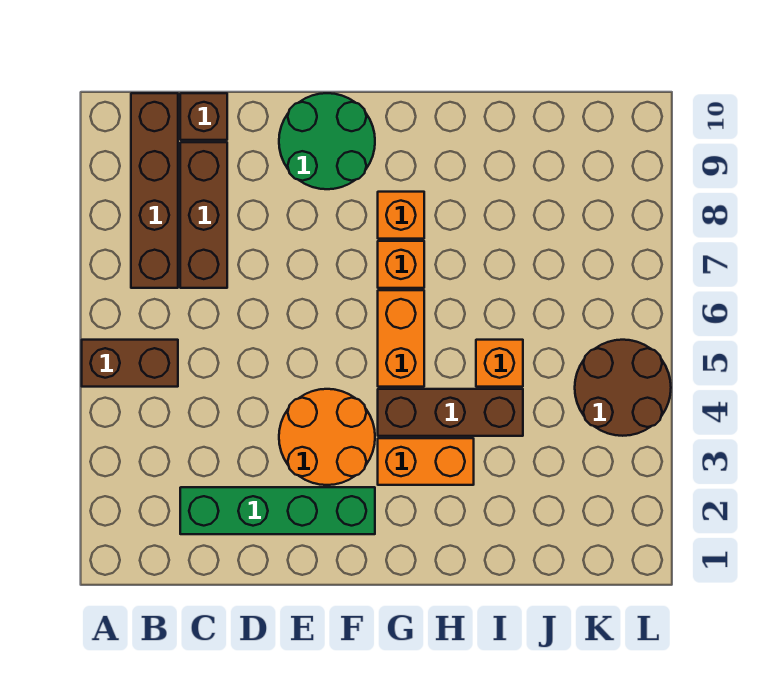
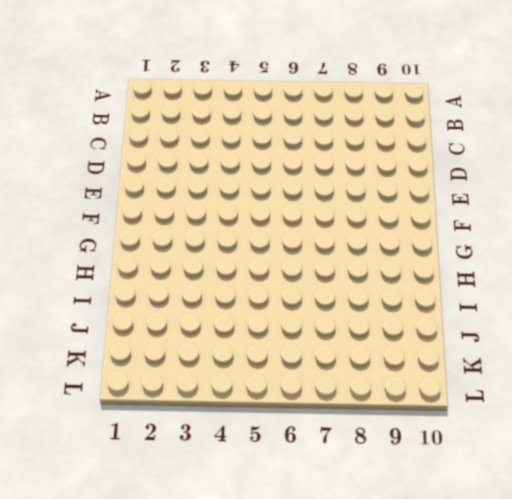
none -> brown brick A5:B5 level 1
none -> brown brick B7:B10 level 1
none -> green brick C2:F2 level 1

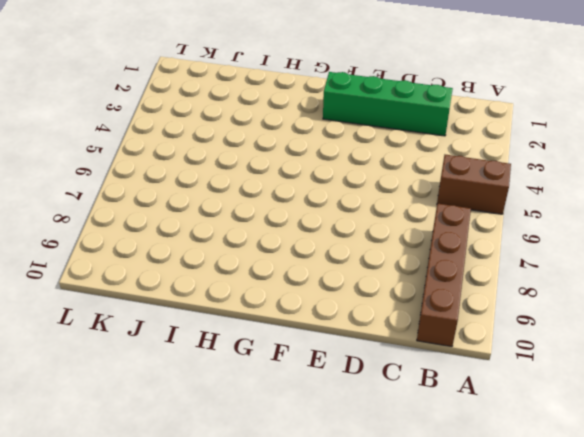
none -> brown brick C7:C9 level 1
none -> brown brick C10 level 1
none -> orange round brick E3:F4 level 1

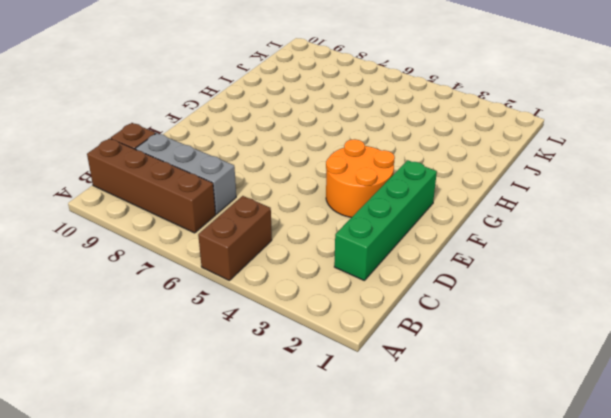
grey brick C7:C9 level 1 -> brown brick C7:C9 level 1
none -> green round brick E9:F10 level 1
none -> orange brick G3:H3 level 1
none -> brown brick G4:I4 level 1

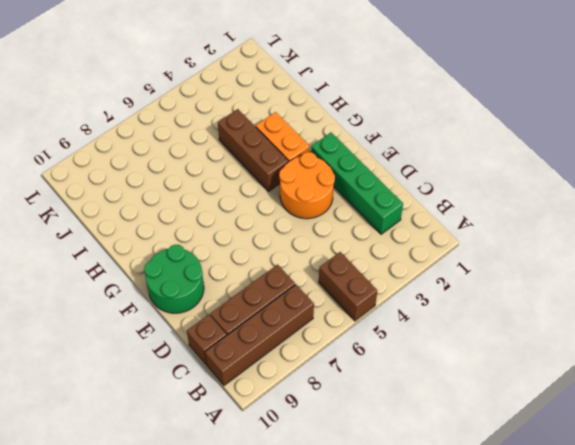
none -> orange brick G5:G6 level 1
none -> orange brick G7 level 1
none -> orange brick G8 level 1

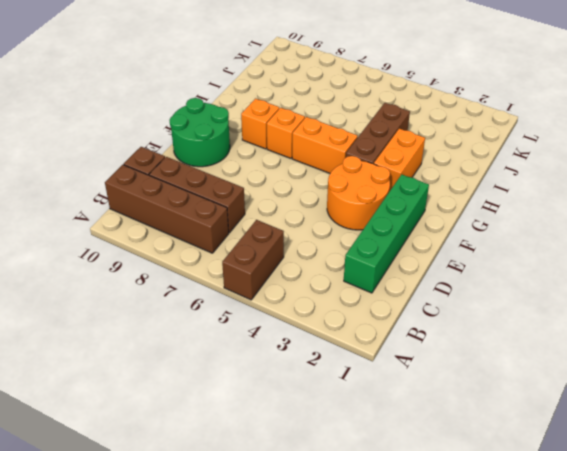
none -> orange brick I5 level 1
none -> brown round brick K4:L5 level 1

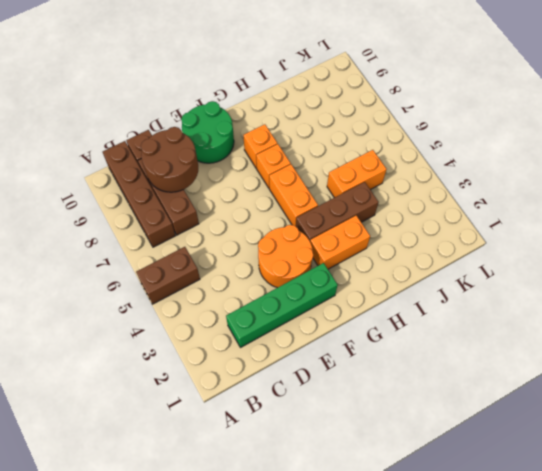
brown round brick C8:D9 level 2 -> brown round brick K4:L5 level 1
orange brick I5:J5 level 1 -> orange brick I5 level 1

